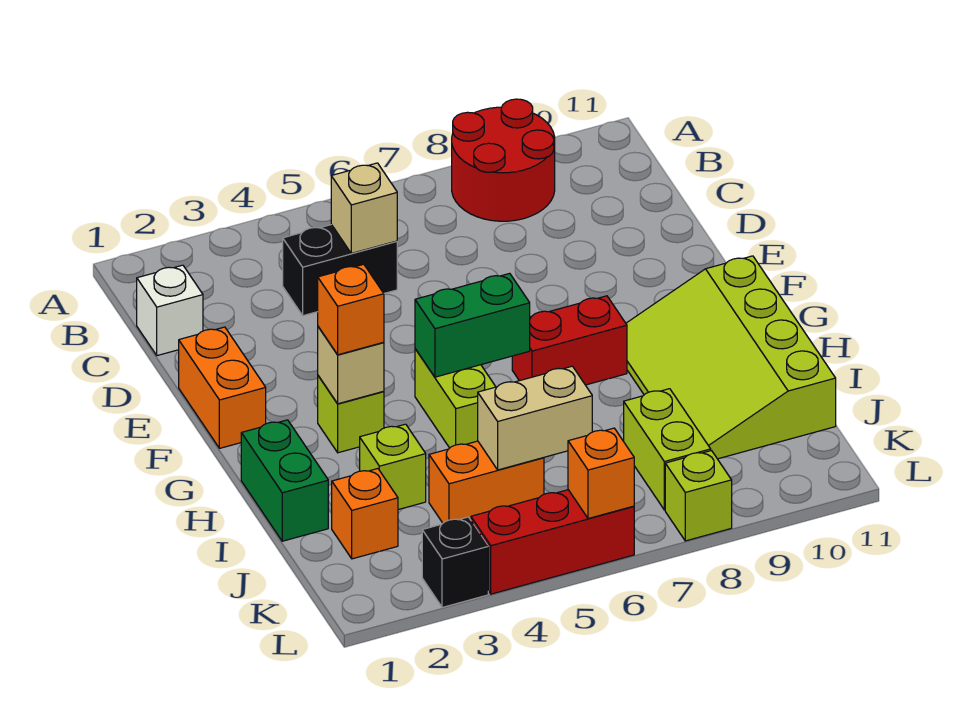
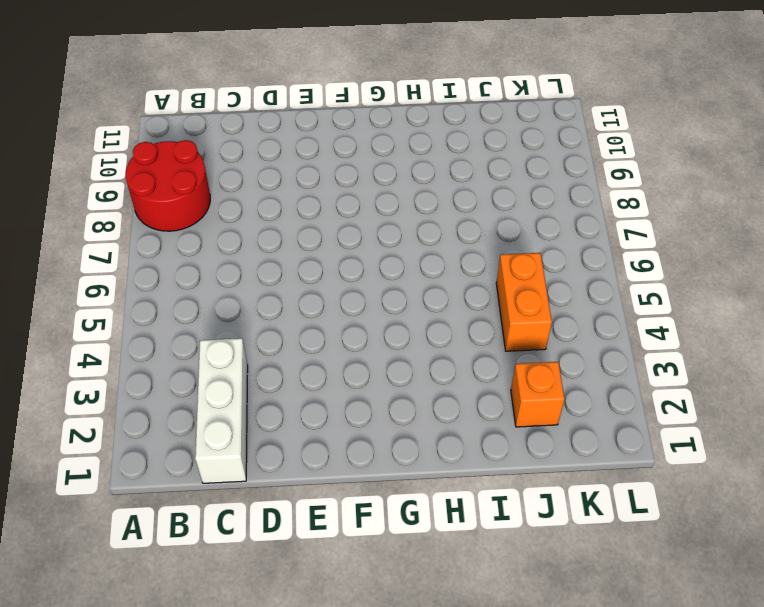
white brick C1:C3 level 1 -> white brick C1 level 1
none -> black brick C4:C5 level 1
none -> orange brick E1:F1 level 1
none -> lime brick G3 level 1

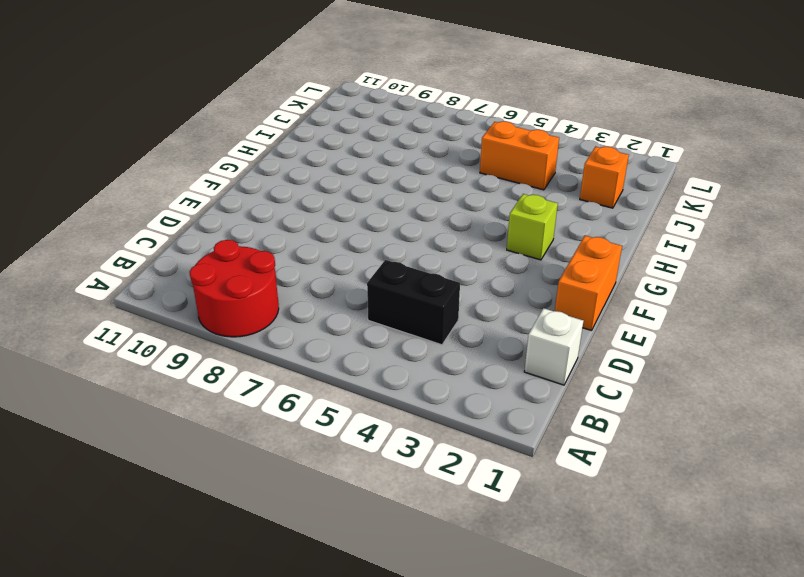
none -> lime brick G5:H5 level 1
none -> red brick G7:G8 level 1
none -> lime slope G9:J11 level 1 top 11

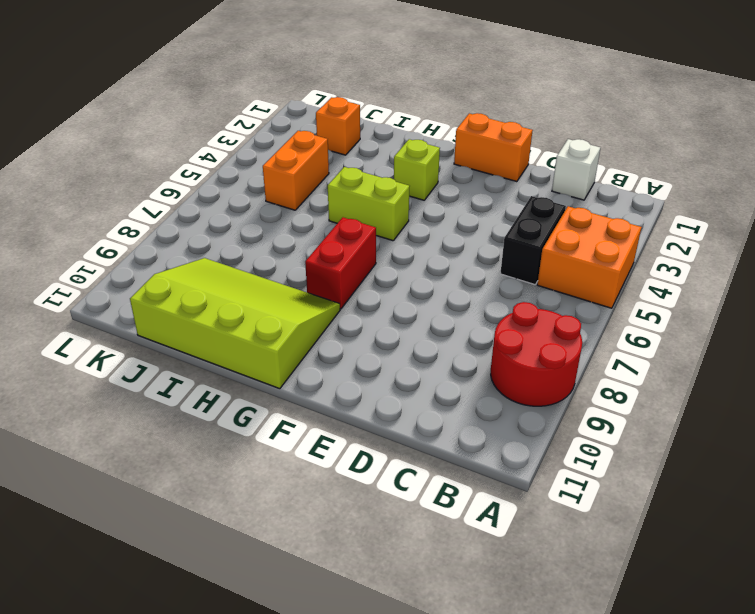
orange brick A4:B5 level 1 -> none
none -> green brick H1:I1 level 1
none -> lime brick I3 level 1
none -> lime brick J8:K8 level 1

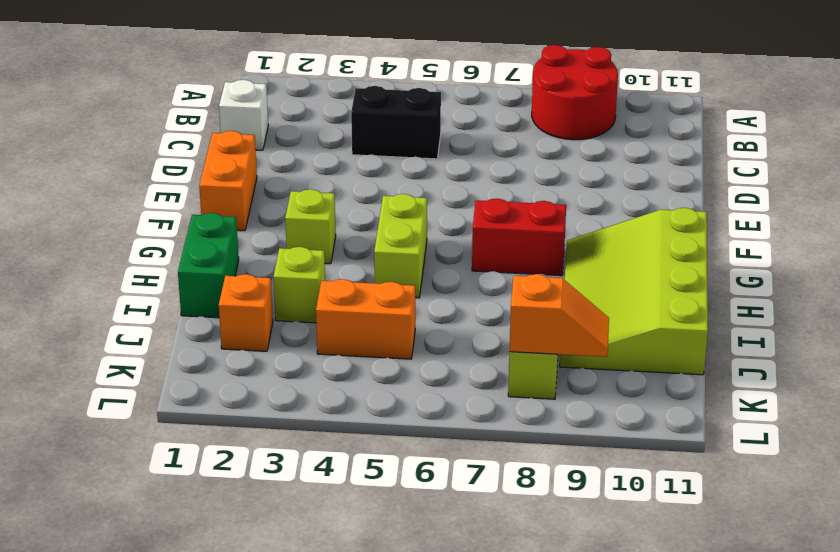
orange slope K8:K9 level 2 top 8 -> none
none -> black brick L3 level 1
none -> red brick L4:L6 level 1
none -> lime brick L8 level 1

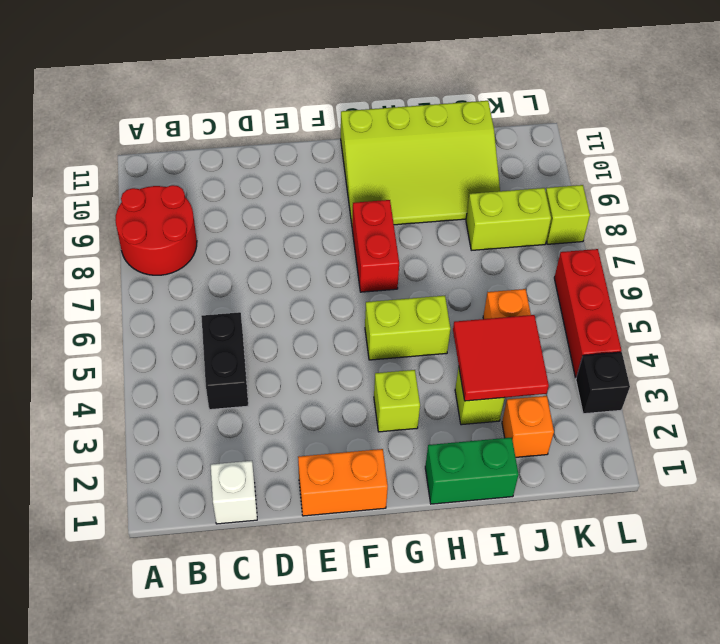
red tile I3:J4 level 2 -> none
none -> tan brick C5 level 2
none -> tan brick G3 level 2
none -> green brick G5:G6 level 2

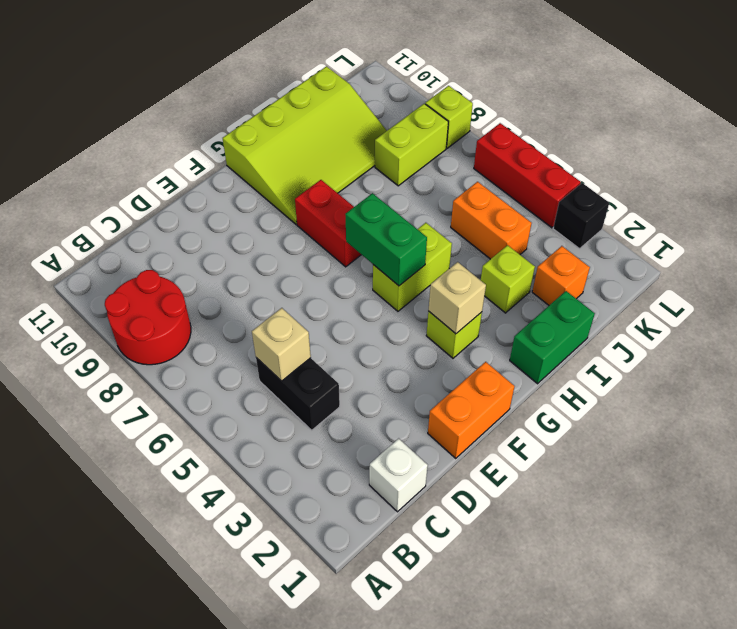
none -> tan brick J5:J6 level 2
none -> orange brick L6 level 2
none -> orange brick G3 level 3

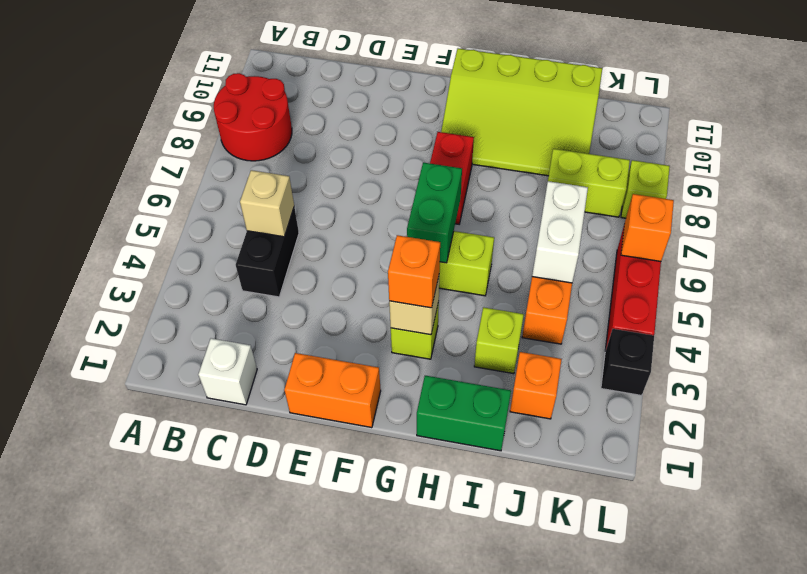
white brick J5:J6 level 2 -> tan brick J5:J6 level 2

